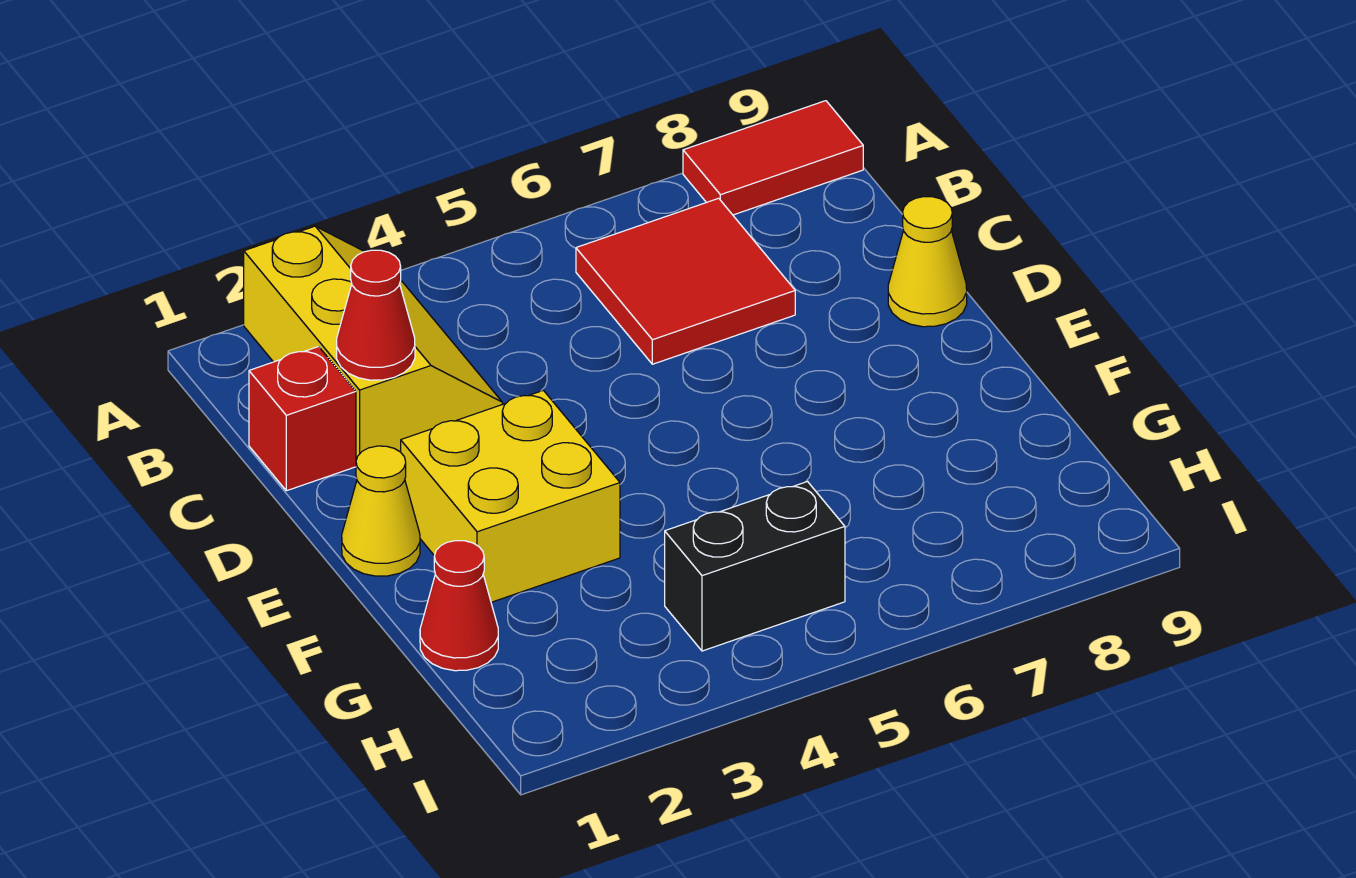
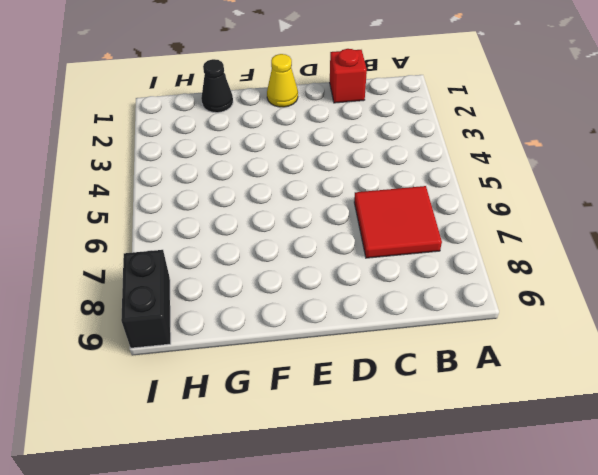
black cone G1 level 1 -> red cone G1 level 1
black brick I8:I9 level 1 -> black brick H4:H5 level 1
none -> yellow slope A2:C3 level 1 top 2
none -> red tile A8:A9 level 1

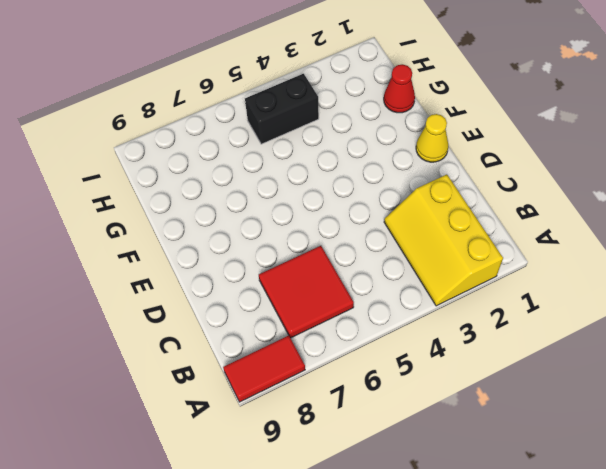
none -> red brick C1 level 1
none -> yellow cone D9 level 1

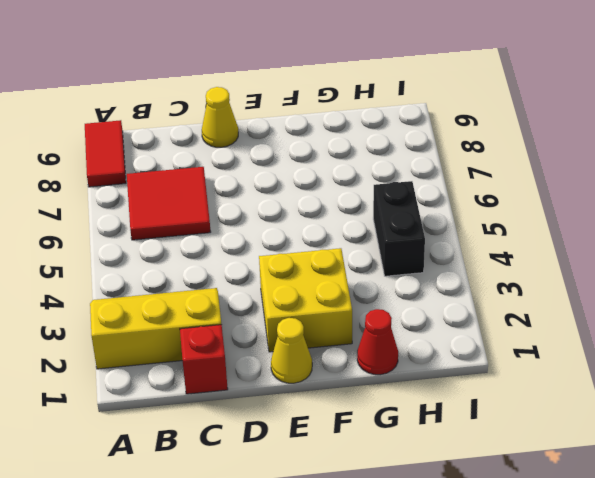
none -> red cone C2 level 2

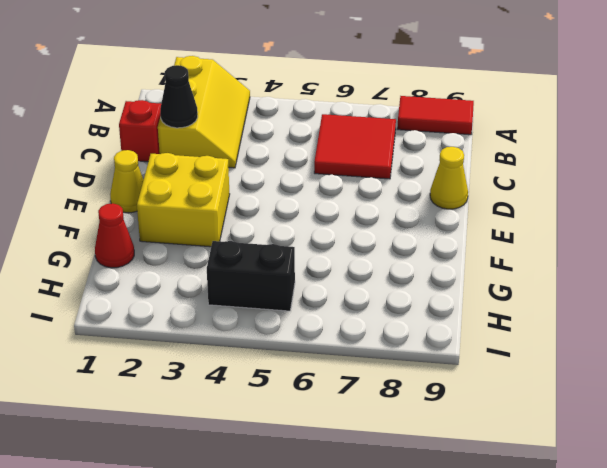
black cone C2 level 2 -> red cone C2 level 2

